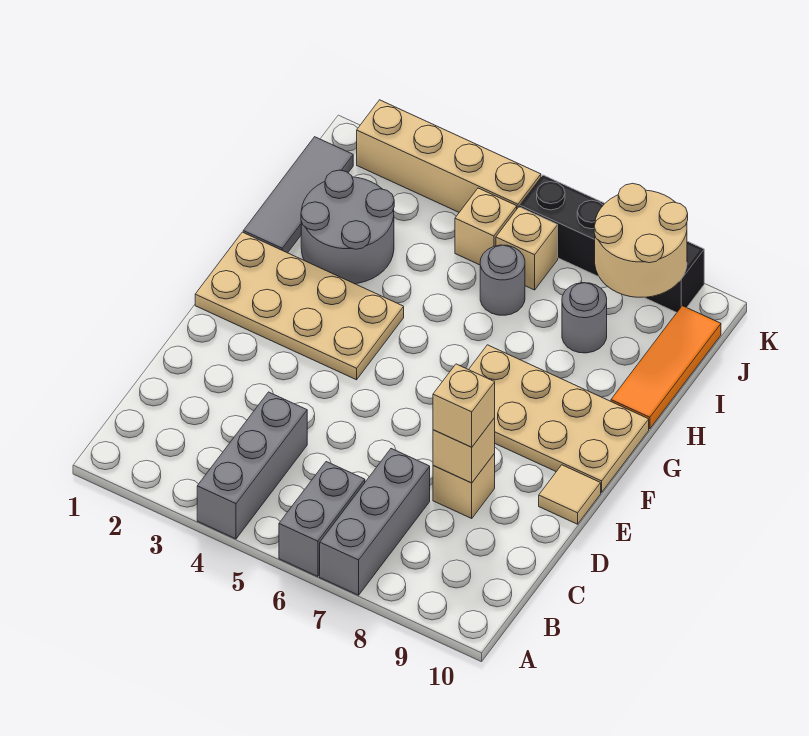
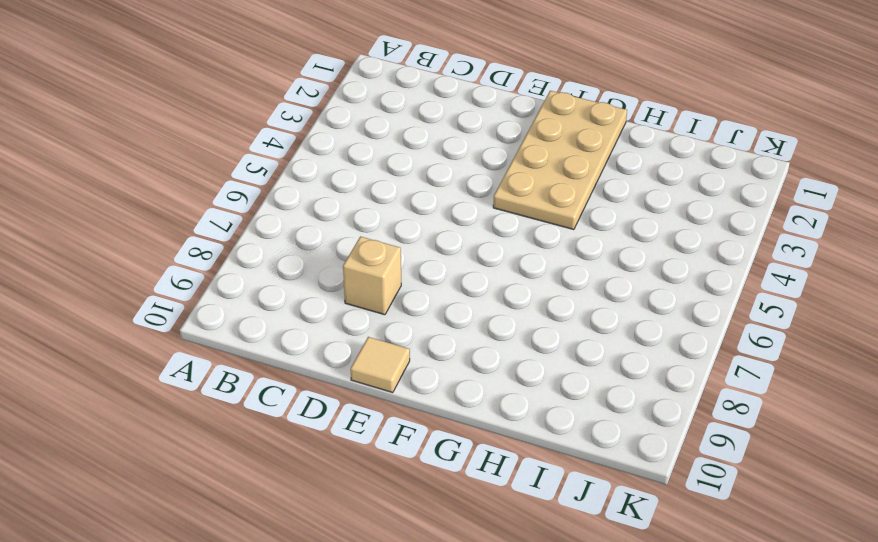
none -> grey brick A4:C4 level 1
none -> grey brick A6:B6 level 1
none -> grey brick A7:C7 level 1

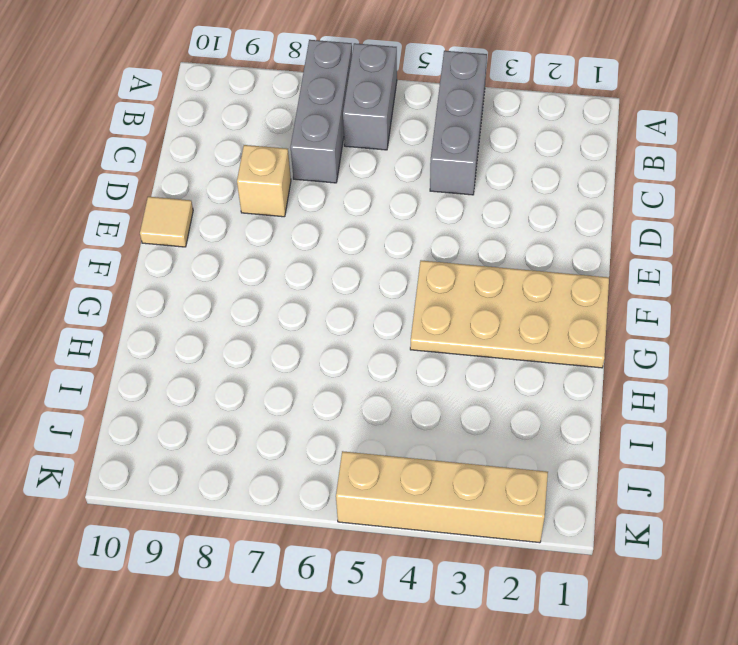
none -> tan plate F7:G10 level 1
none -> grey tile H1:J1 level 1
none -> grey round brick H2:I3 level 1

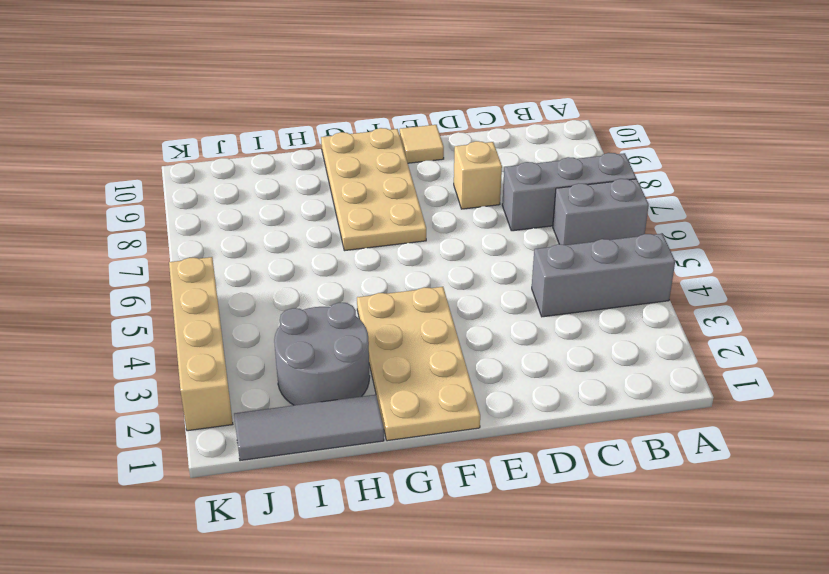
none -> orange tile H10:J10 level 1
none -> grey round brick I6 level 1
none -> grey round brick I8 level 1

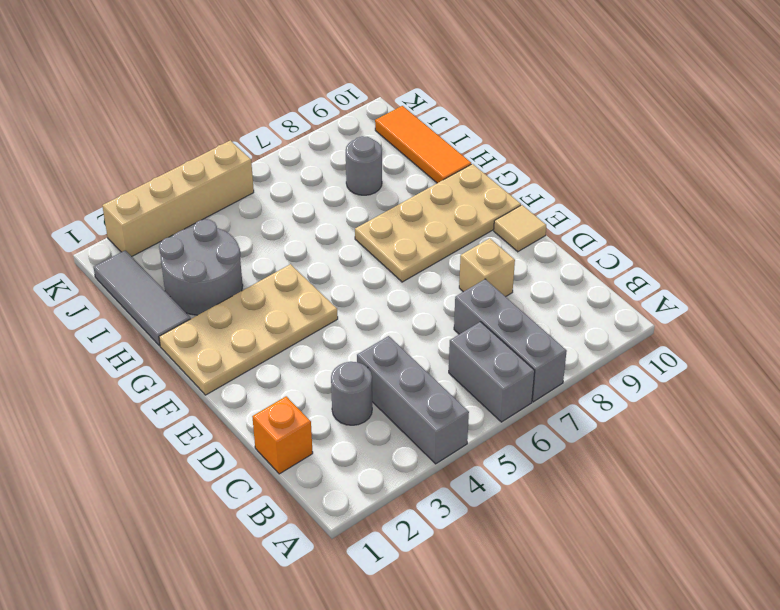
orange brick C1 level 1 -> none
grey round brick C3 level 1 -> grey round brick I6 level 1
none -> tan brick J5 level 1
none -> tan brick J6 level 1
none -> black brick K6:K9 level 1

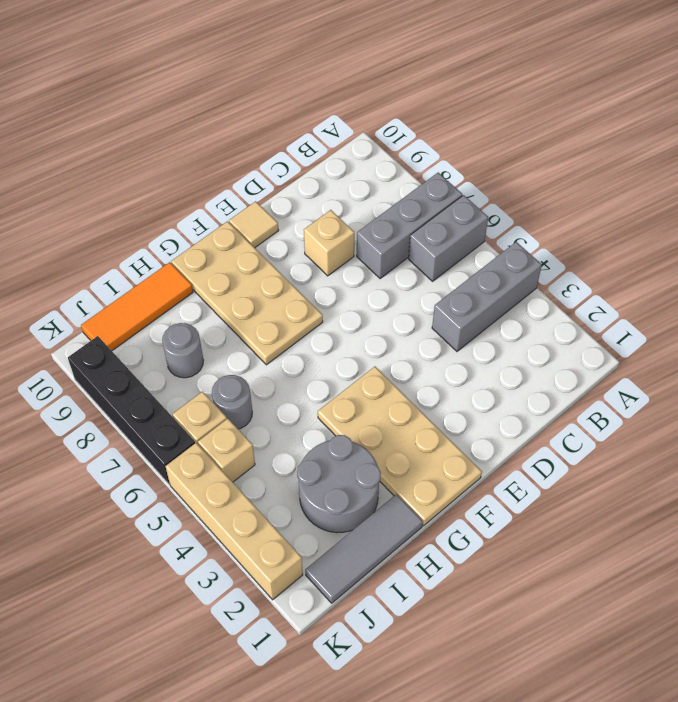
none -> tan brick D8 level 2
none -> tan round brick J8:K9 level 2
none -> tan brick D8 level 3

